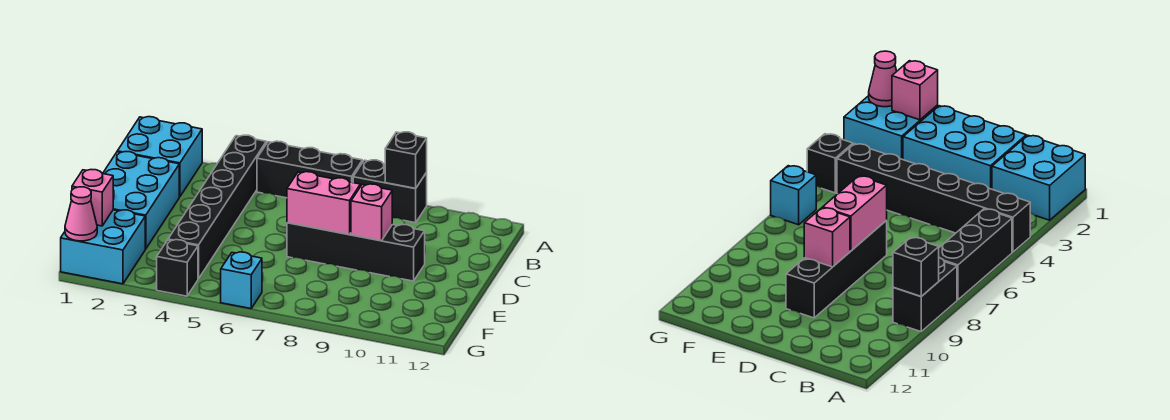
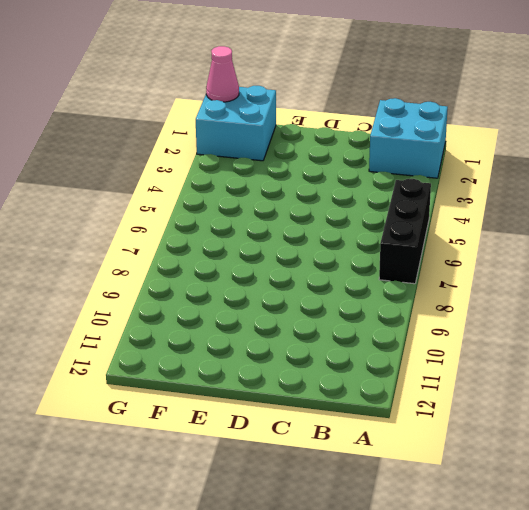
none -> black brick A4:F4 level 1
none -> black brick A8:A9 level 1
none -> cyan brick C1:E2 level 1

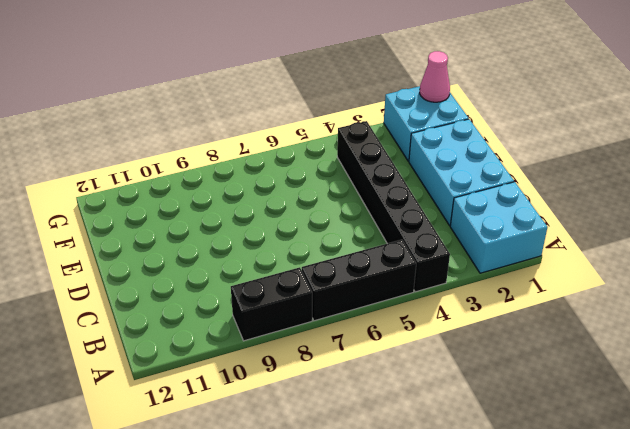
none -> black brick D7:D10 level 1
none -> black brick G4 level 1
none -> cyan brick G6 level 1

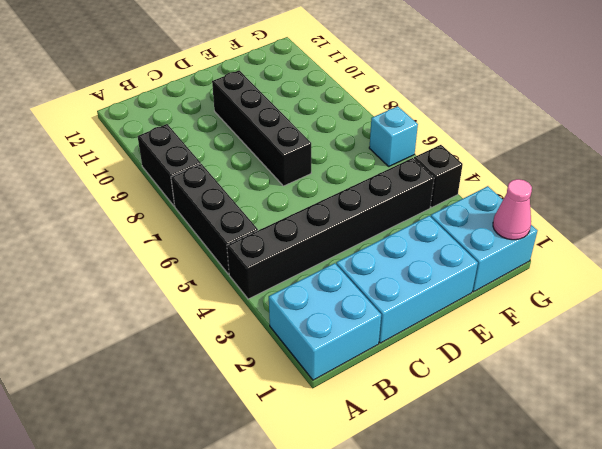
none -> black brick A9 level 2
none -> pink brick D7:D8 level 2
none -> pink brick D9 level 2

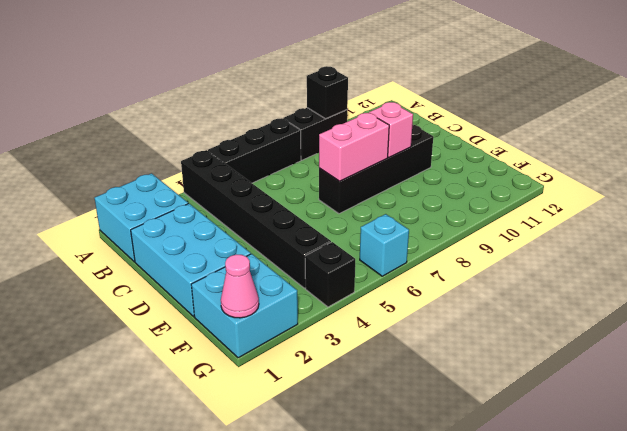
none -> pink brick F1 level 2

